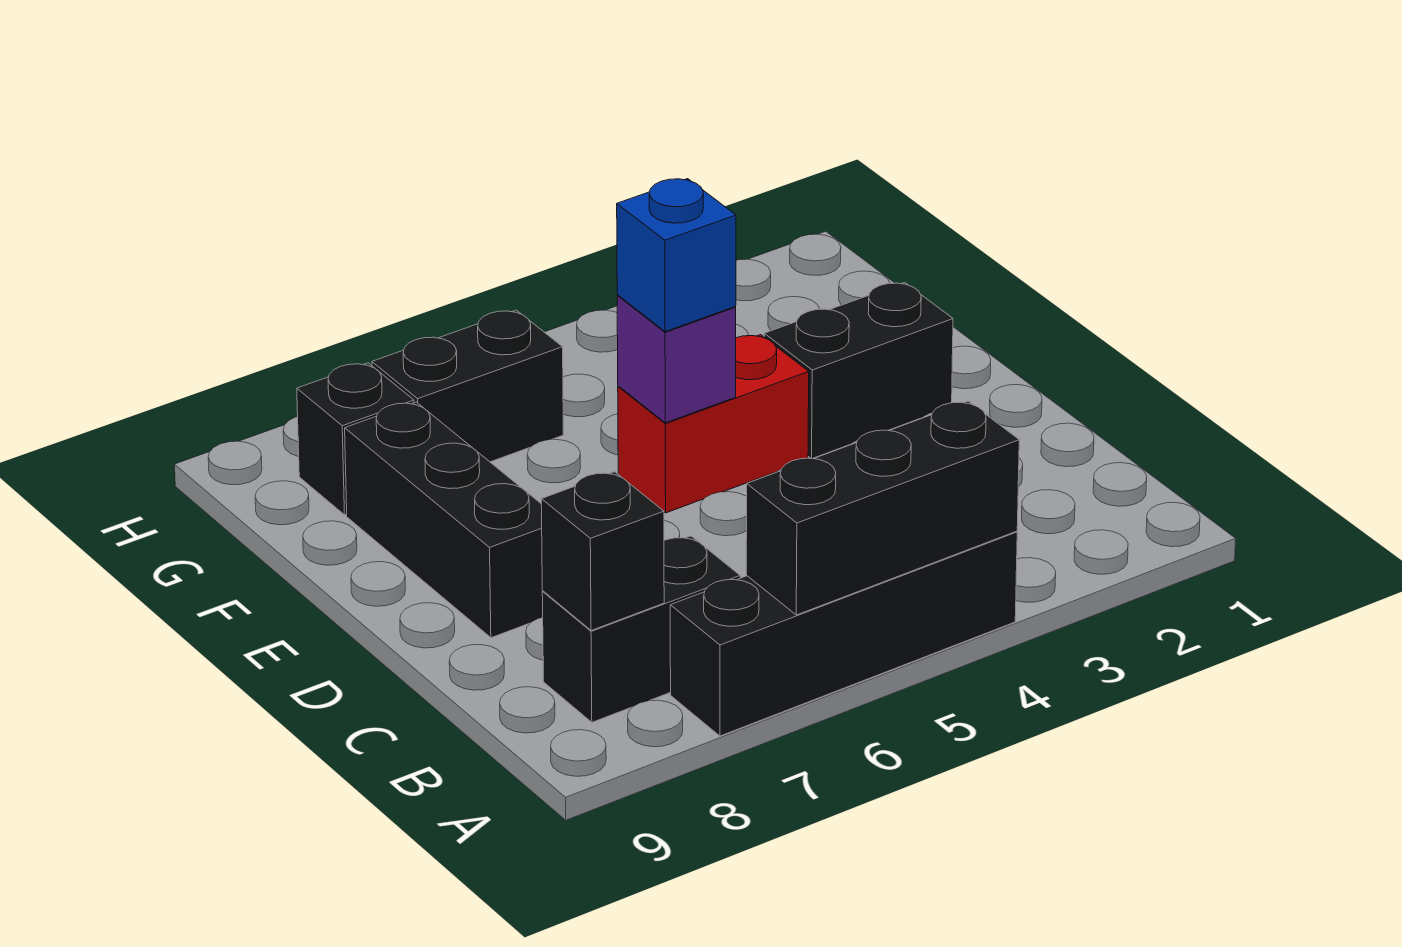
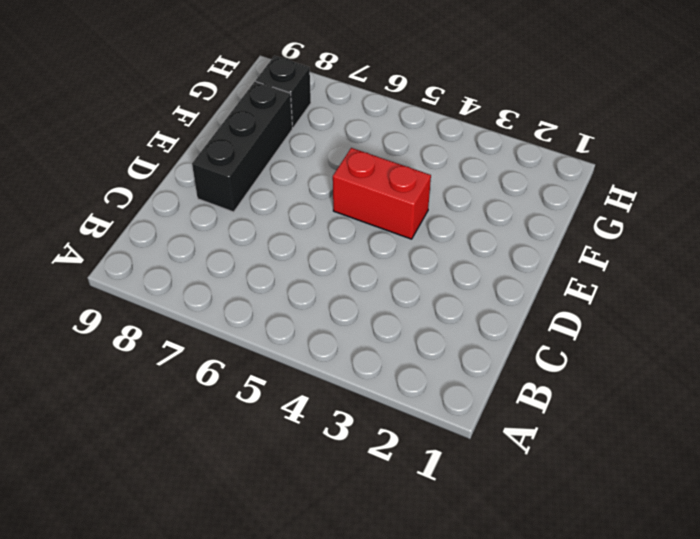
none -> black brick A4:A7 level 1
none -> black brick B7:B8 level 1

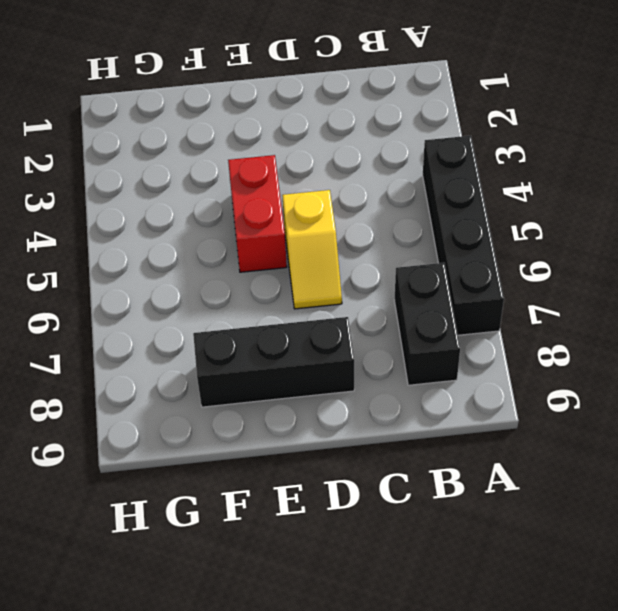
yellow slope D5:D6 level 1 top 5 -> none
none -> black brick E2:E3 level 1
none -> black brick G6:G7 level 1

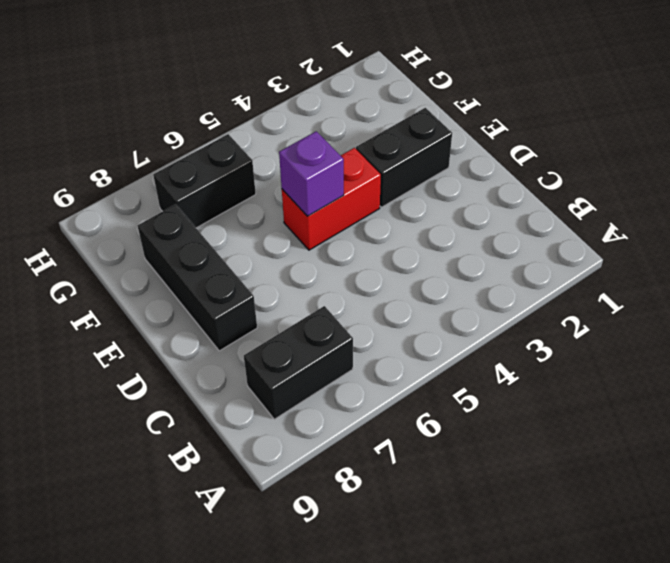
none -> black brick A4:A7 level 1
none -> black brick G8 level 1

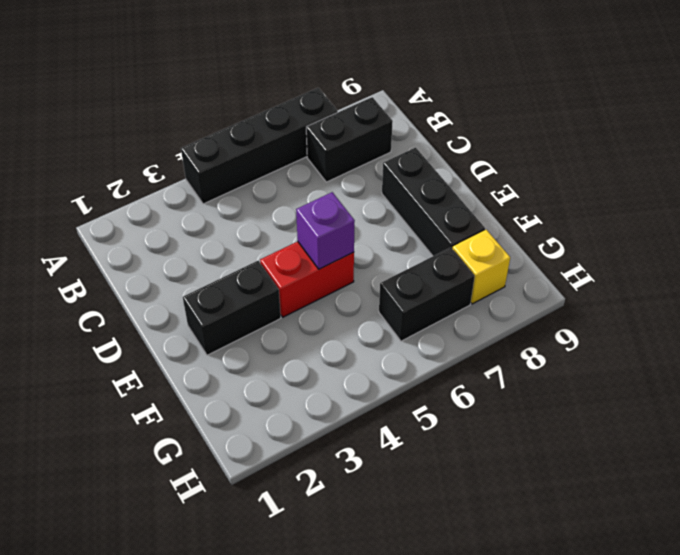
yellow brick G8 level 1 -> black brick G8 level 1
none -> black brick A4:A6 level 2
none -> black brick B8 level 2

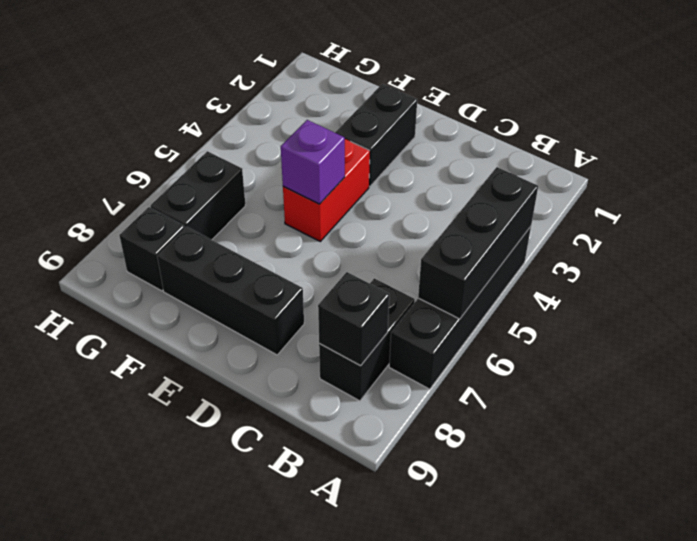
none -> blue brick E5 level 3

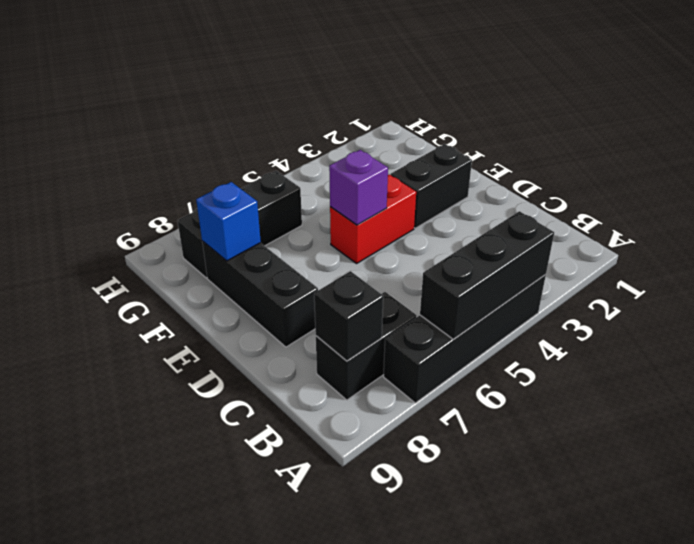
blue brick F8 level 2 -> blue brick E5 level 3

